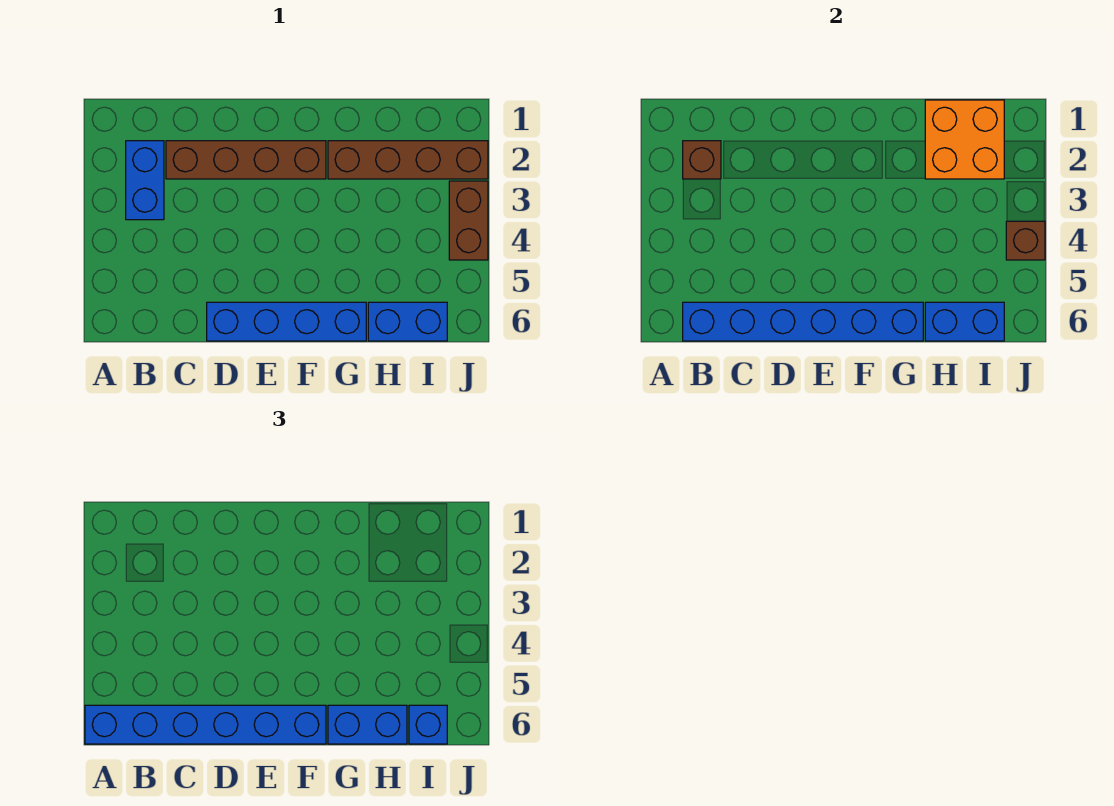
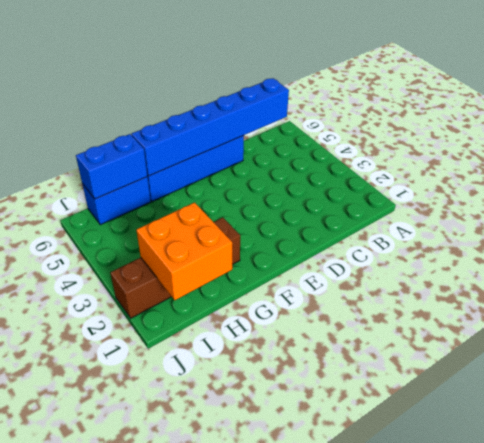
none -> blue brick B2:B3 level 1
none -> brown brick C2:F2 level 1
none -> brown brick J3:J4 level 1

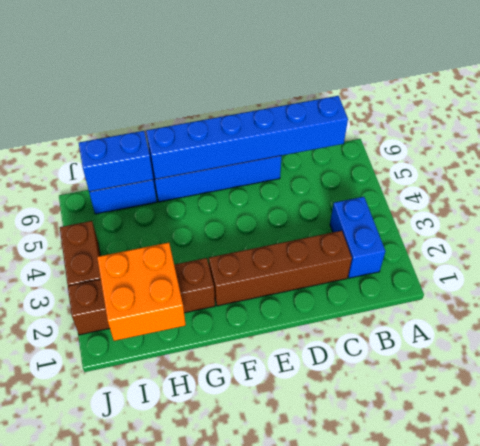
none -> brown brick B2 level 2
none -> brown brick J4 level 2
none -> blue brick A6:F6 level 3

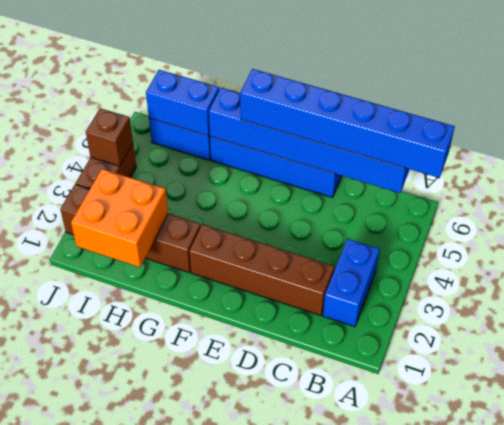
none -> brown brick B2 level 2
none -> blue brick G6:H6 level 3
none -> blue brick I6 level 3

